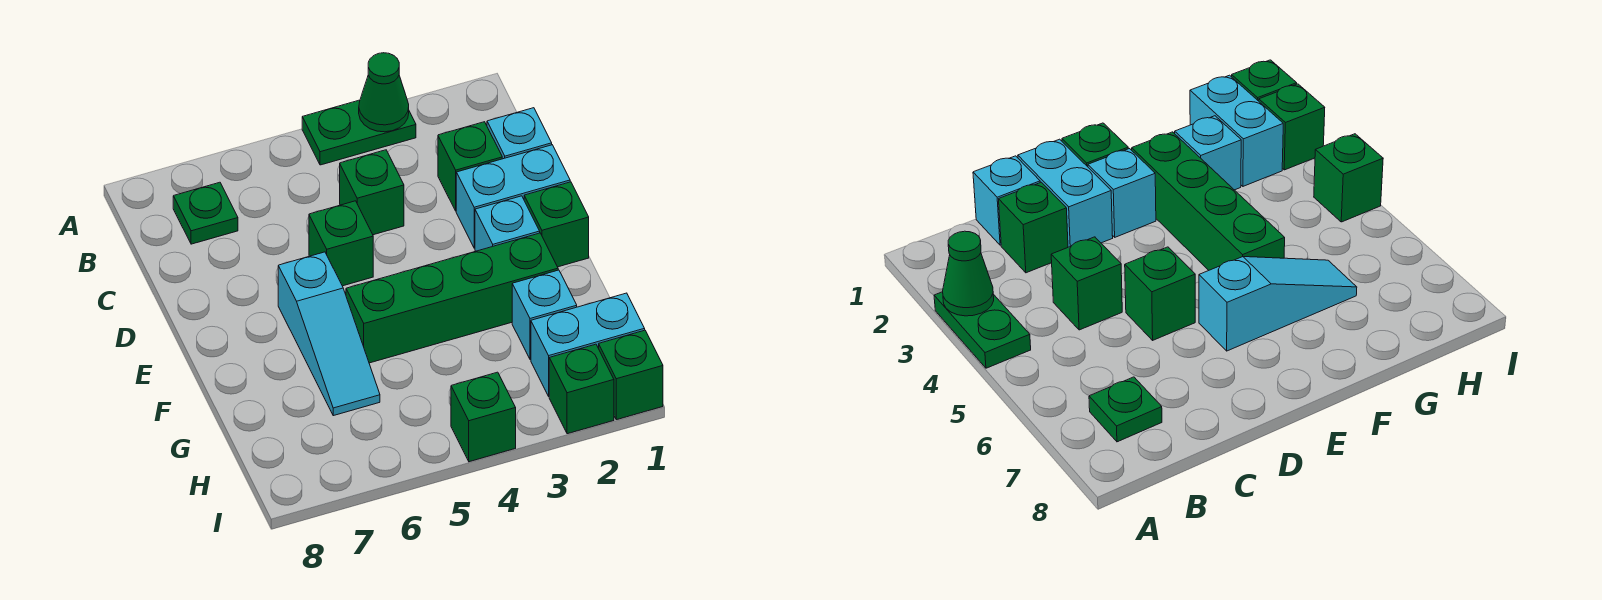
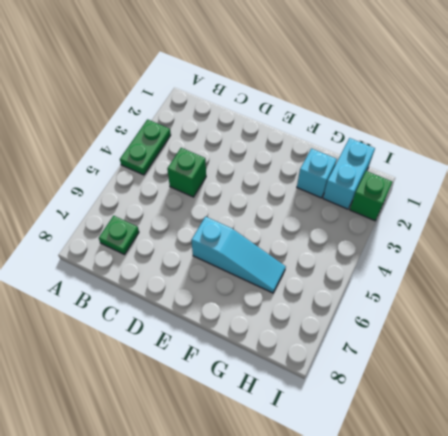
none -> cyan brick C1 level 1
none -> green brick C2 level 1
none -> cyan brick D1:D2 level 1

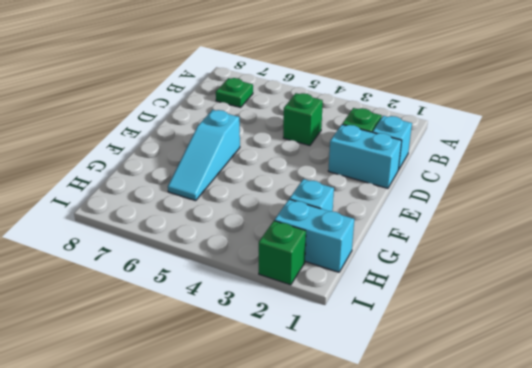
none -> green plate A3:A4 level 1
none -> green brick D5 level 1
none -> green brick E1 level 1

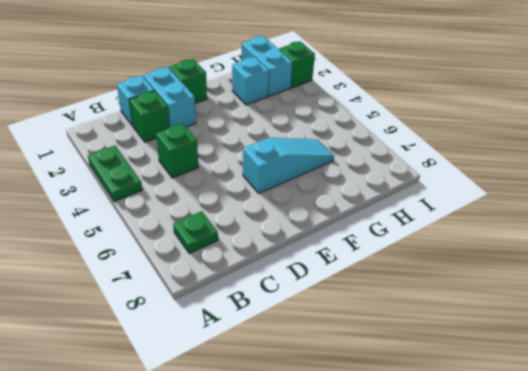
none -> green brick D5 level 1
none -> cyan brick E2 level 1
none -> green brick F2:F5 level 1

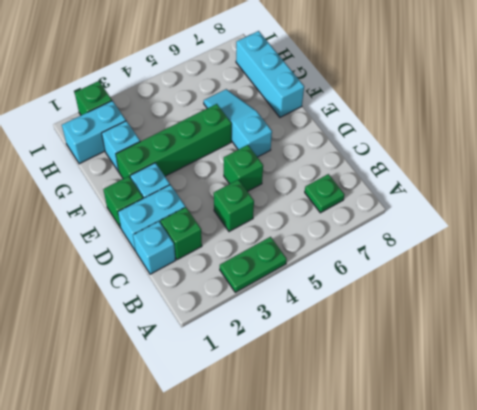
cyan brick F8:H8 level 1 -> none
none -> green brick I1 level 1
none -> green brick I4 level 1
none -> green cone A3 level 2

